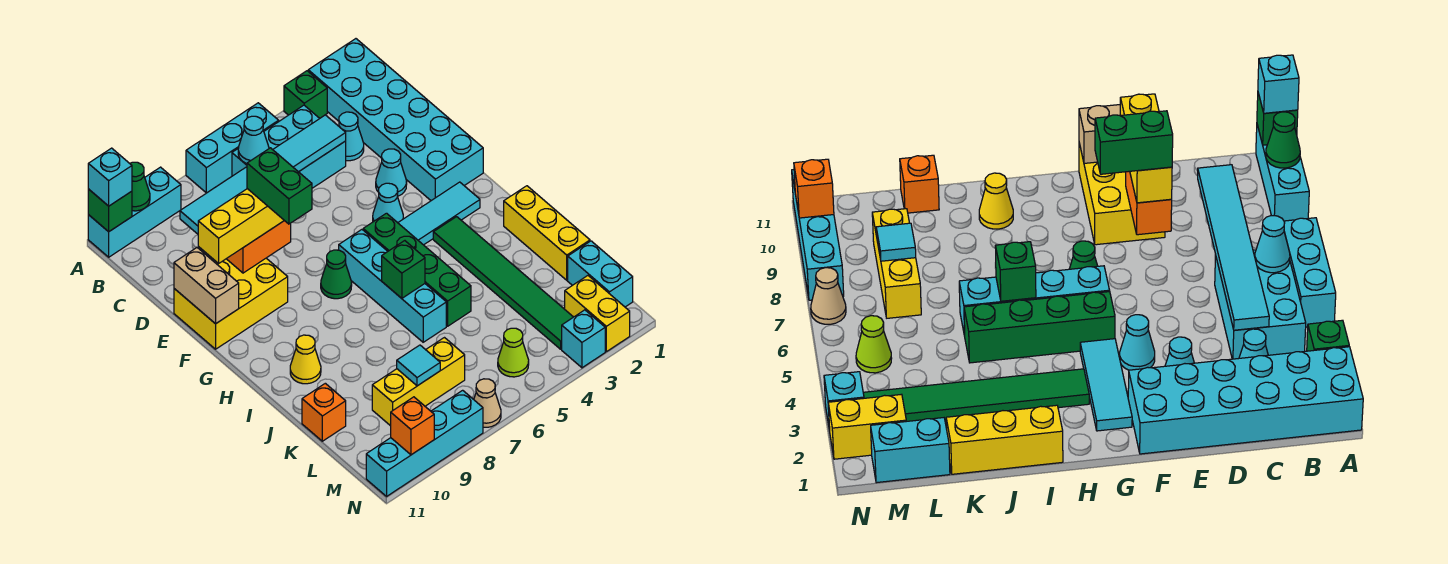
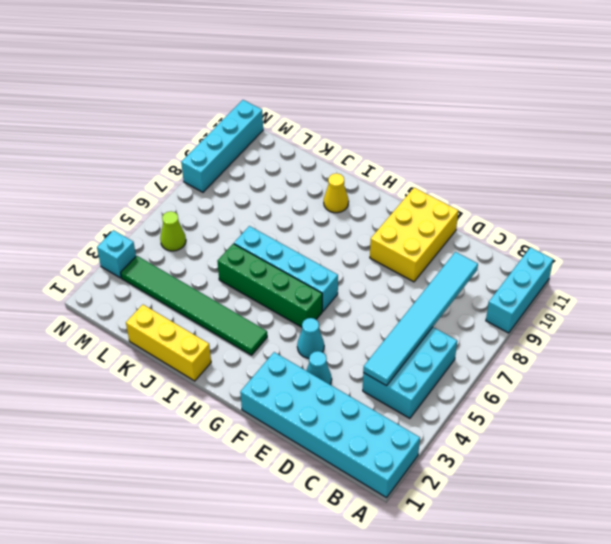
none -> green brick A3 level 1
none -> cyan brick A5:A7 level 1
none -> cyan cone C3 level 1
none -> cyan tile G2:G4 level 1

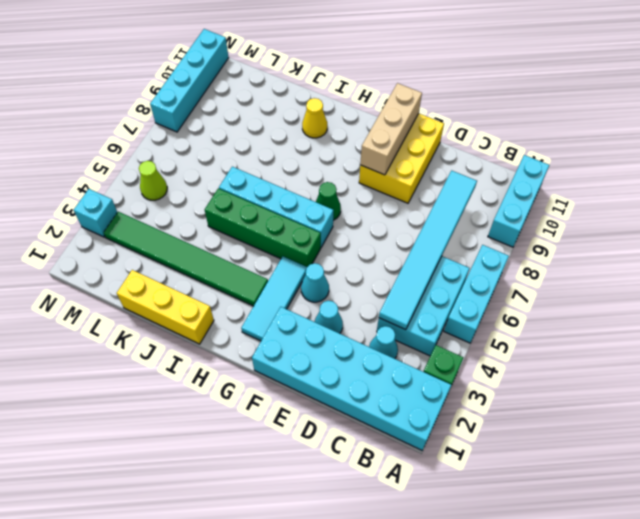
tan brick F9:F11 level 2 -> tan brick E11:F11 level 2
none -> orange brick K11 level 1
none -> cyan brick L1:M1 level 1
none -> yellow brick L7:L9 level 1
none -> yellow brick M2:N2 level 1

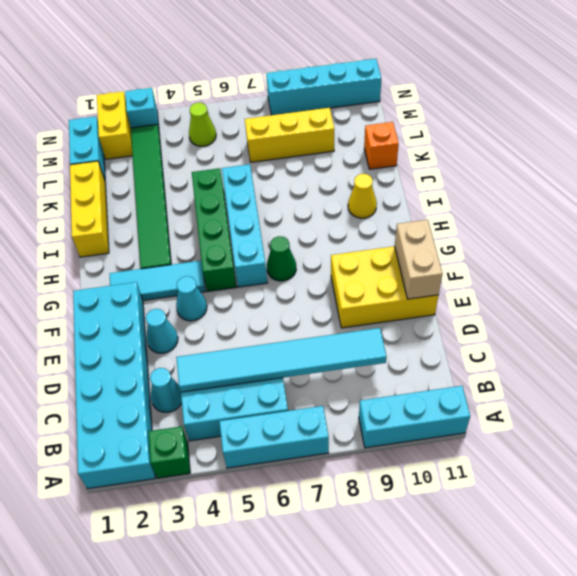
none -> tan cone N7 level 1
none -> green cone A10 level 2
none -> green brick A11 level 2
none -> cyan cone B6 level 2

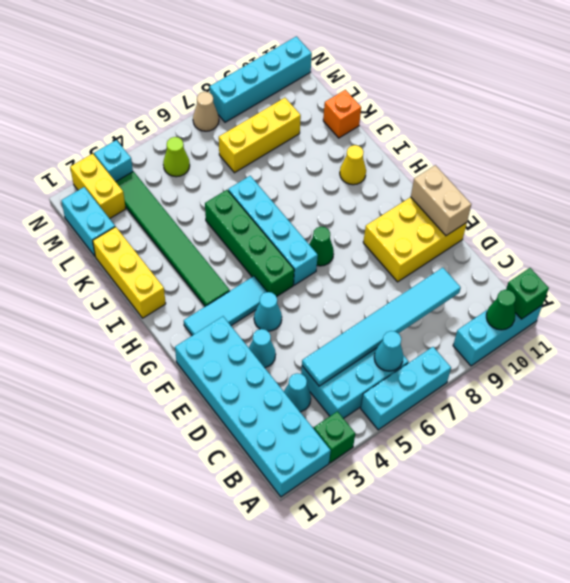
none -> orange brick E8:E9 level 2
none -> green brick I6 level 2
none -> cyan tile L8 level 2
none -> orange brick N10 level 2

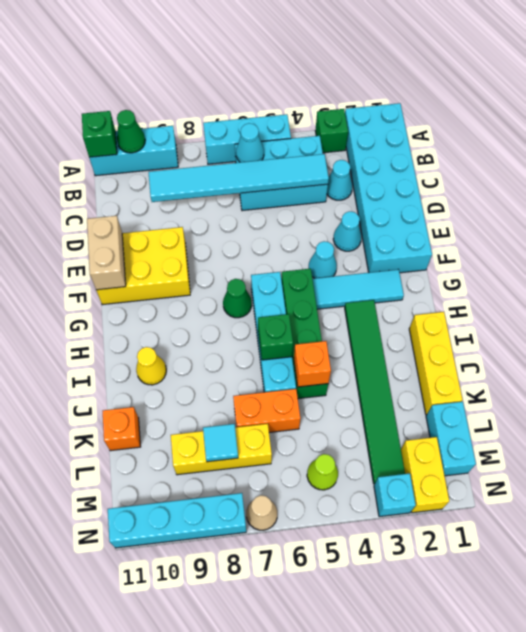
orange brick J5 level 2 -> orange brick N10 level 2
orange brick K6:K7 level 1 -> orange brick E8:E9 level 2
none -> cyan brick A11 level 3
none -> yellow brick E8:E10 level 3
none -> green brick E8:F8 level 4

